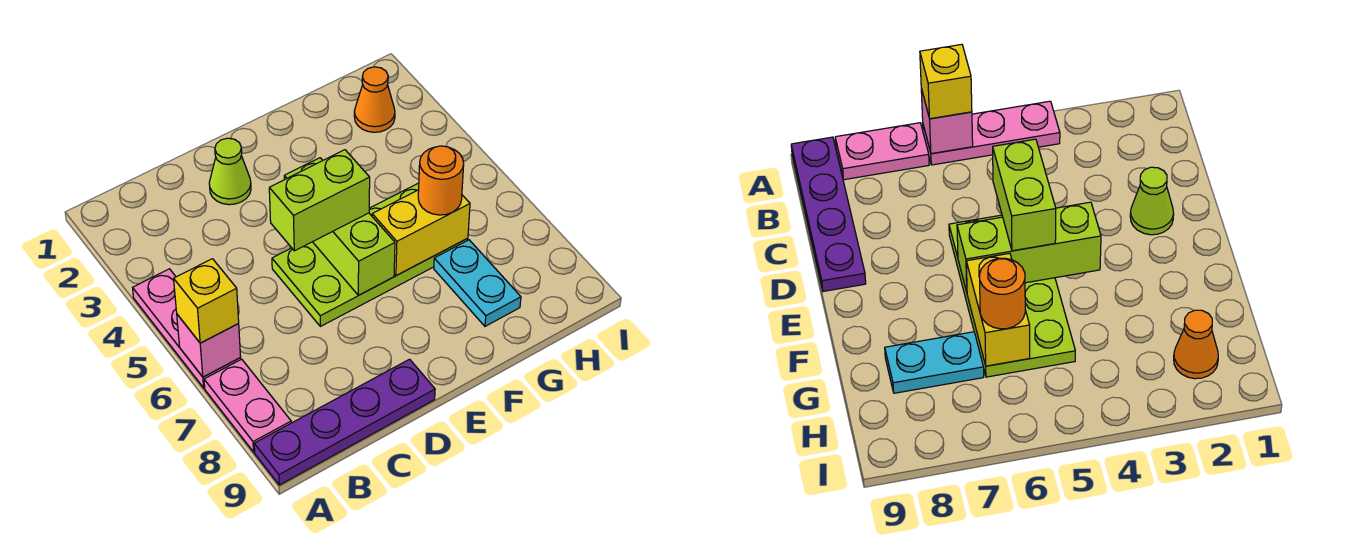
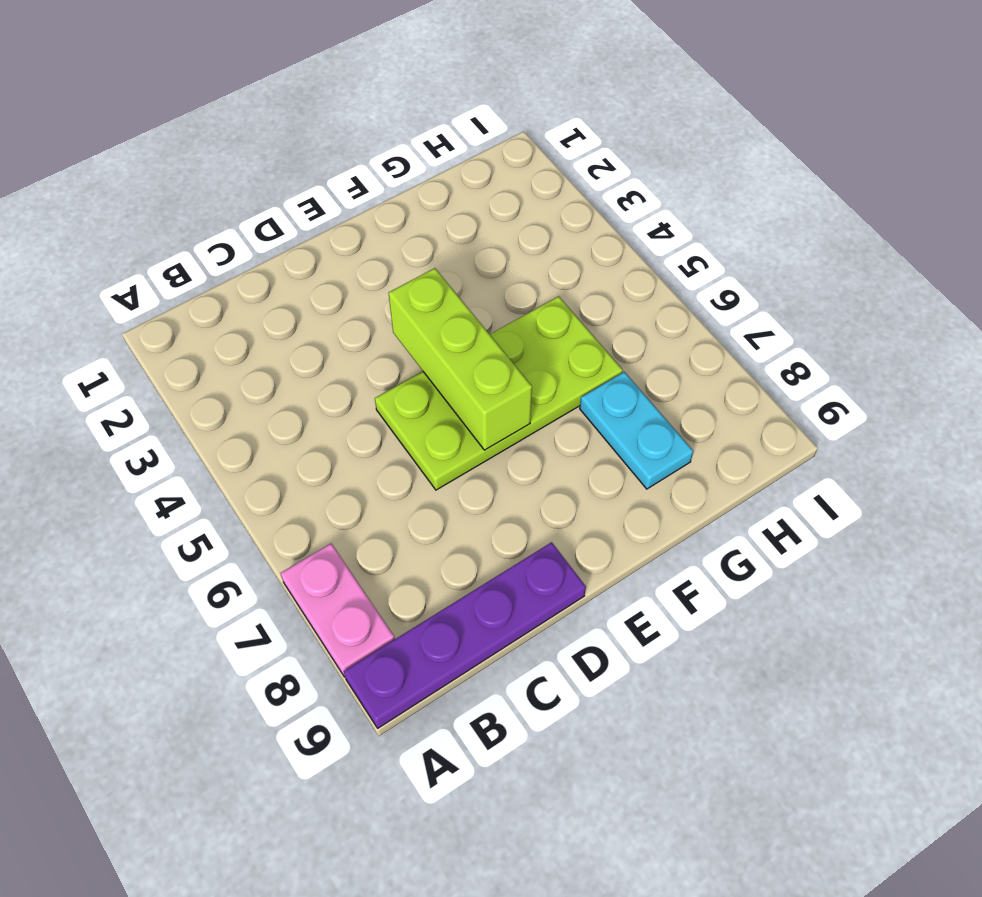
none -> pink plate A4:A6 level 1
none -> lime cone D2 level 1
none -> orange cone H2 level 1

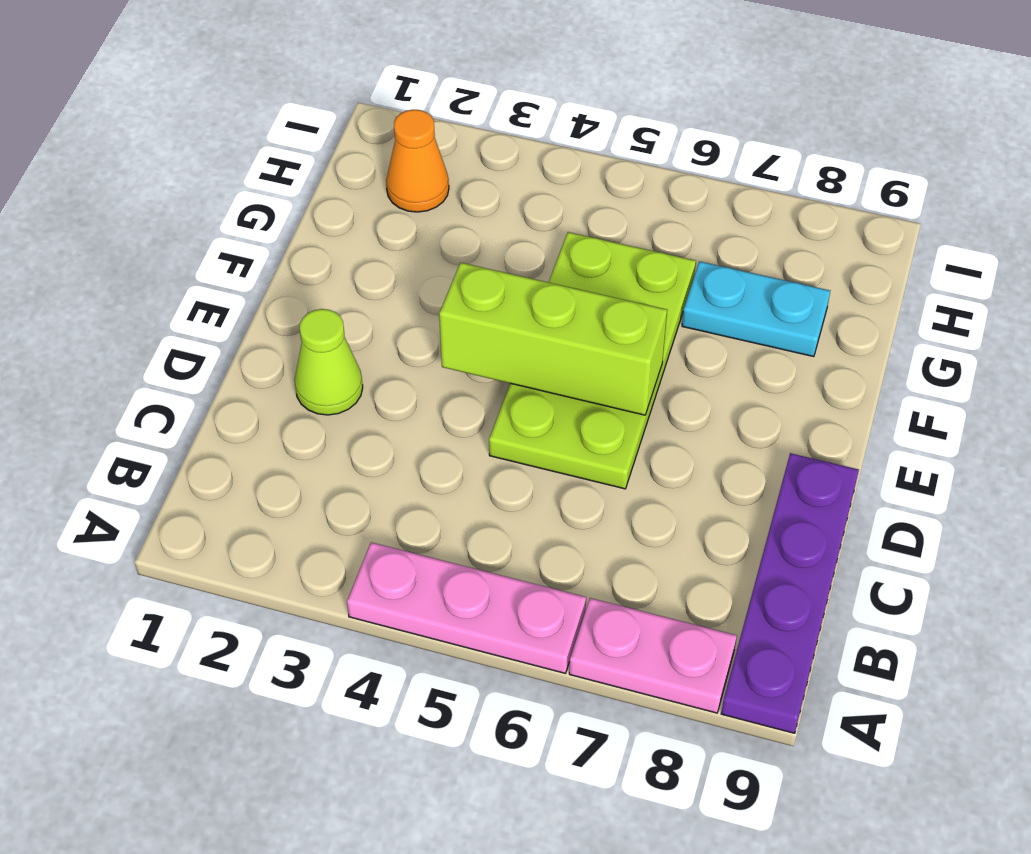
none -> pink brick A6 level 2
none -> yellow brick F6:G6 level 2
none -> yellow brick A6 level 3

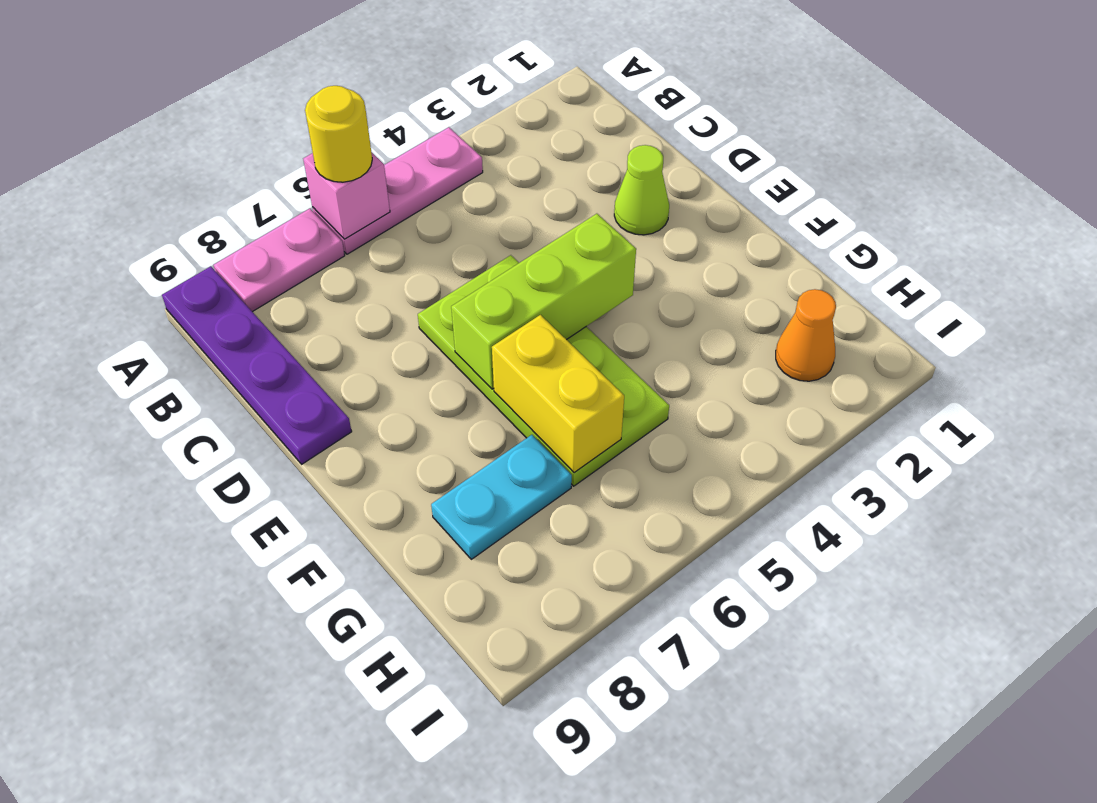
yellow round brick A6 level 3 -> yellow brick A6 level 3
none -> lime brick D5:E5 level 3
none -> orange round brick G6 level 3

